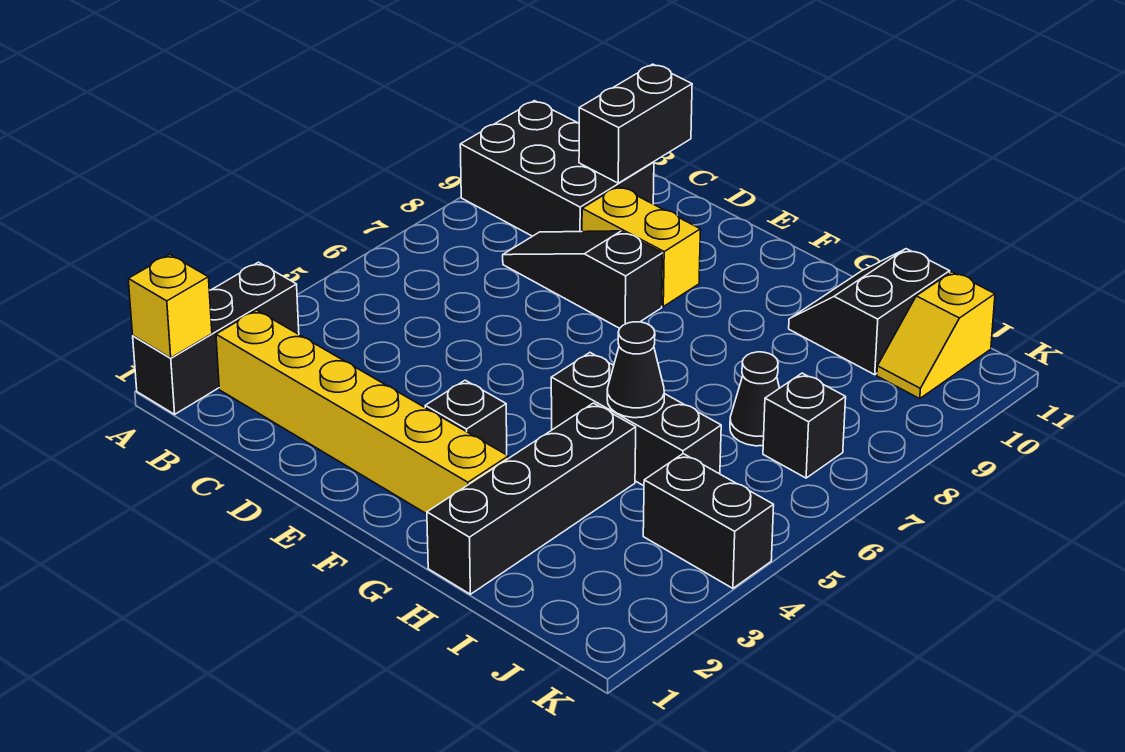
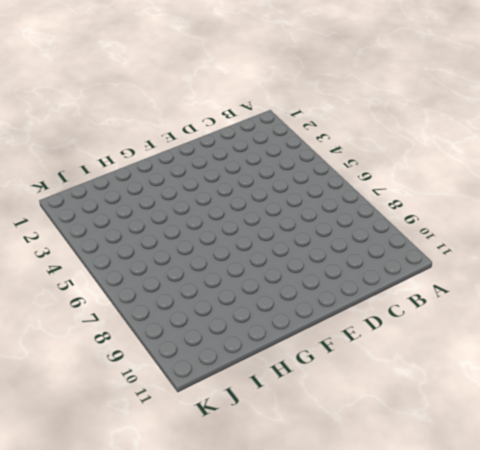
none -> black brick A1:A3 level 1
none -> black brick A9:C10 level 1
none -> yellow brick B2:G2 level 1

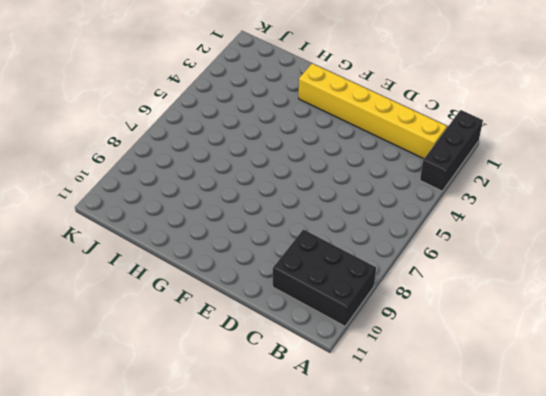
none -> black slope C8:E8 level 1 top E
none -> yellow brick D9:E9 level 1
none -> black brick F3 level 1

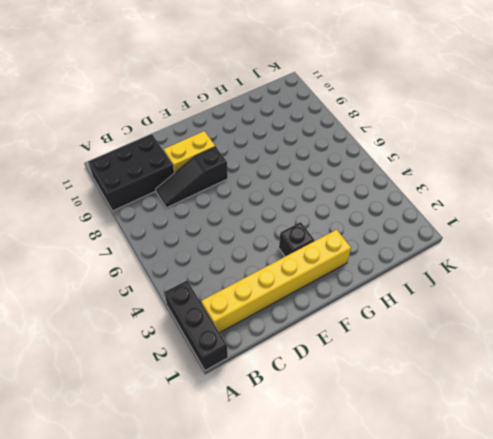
none -> black brick G5:I5 level 1
none -> black brick H1:H4 level 1
none -> black slope H10:I11 level 1 top I

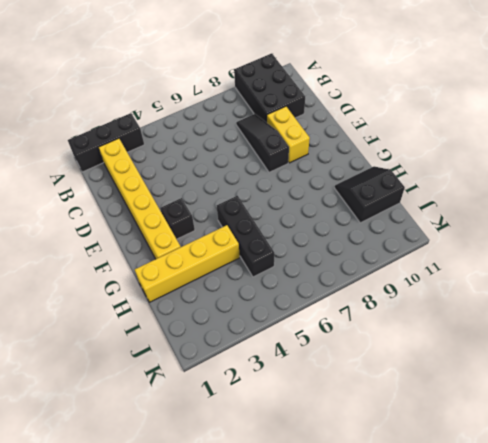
yellow brick H1:H4 level 1 -> black brick H1:H4 level 1
none -> black cone I7 level 1
none -> black brick J4:K4 level 1
none -> black brick J7 level 1

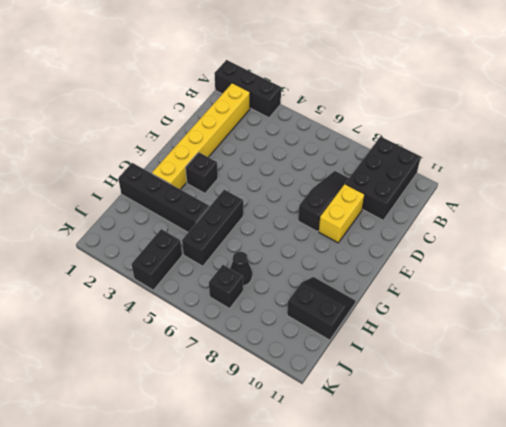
none -> yellow slope J10:J11 level 1 top 11
none -> yellow brick A1 level 2
none -> black brick C10:C11 level 2

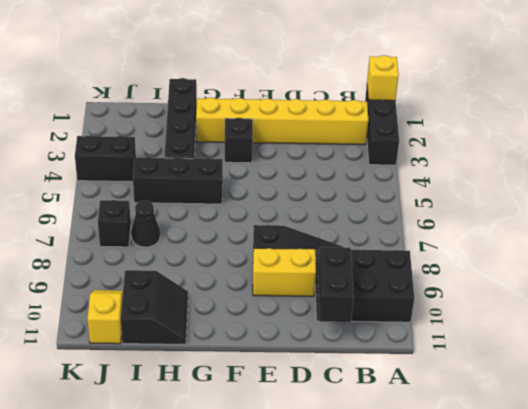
none -> black cone H5 level 2

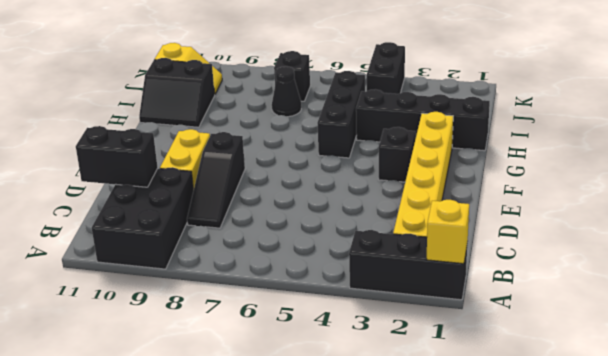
none -> black cone H5 level 2

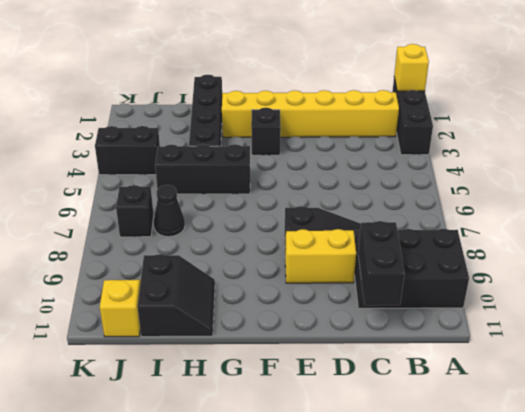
none -> black cone H5 level 2

